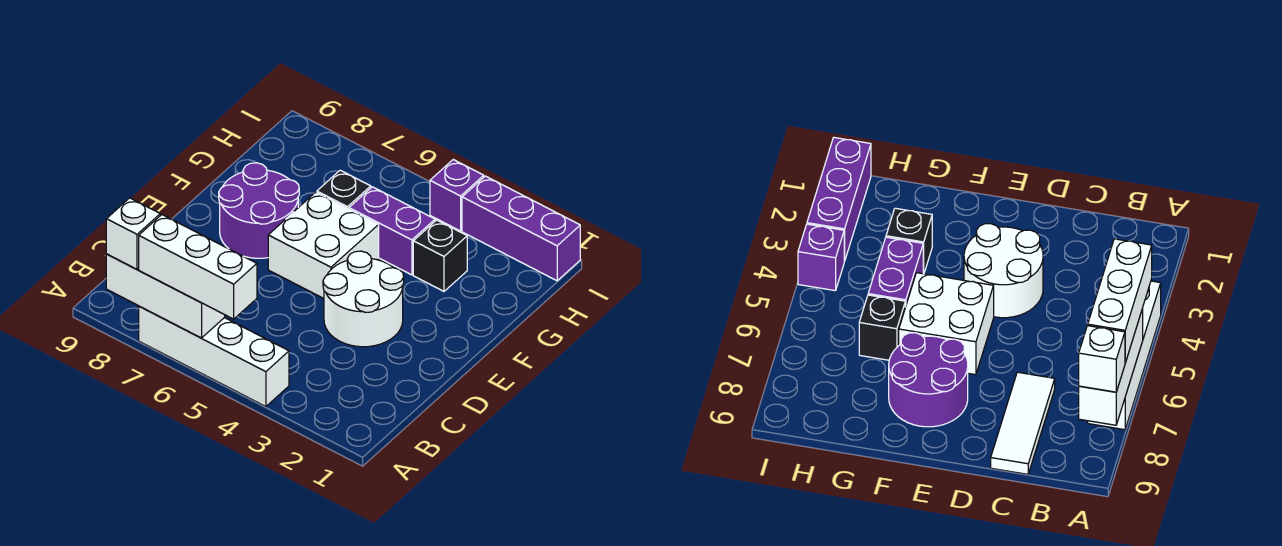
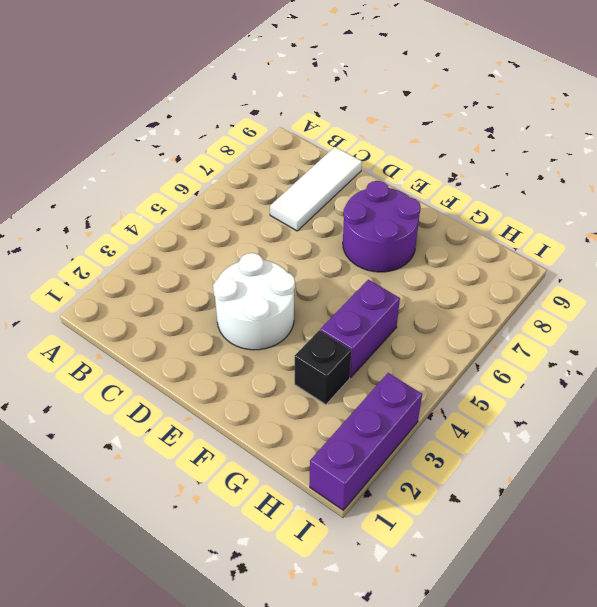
none -> white brick A4:A7 level 1
none -> white brick E5:F6 level 1
none -> black brick G6 level 1

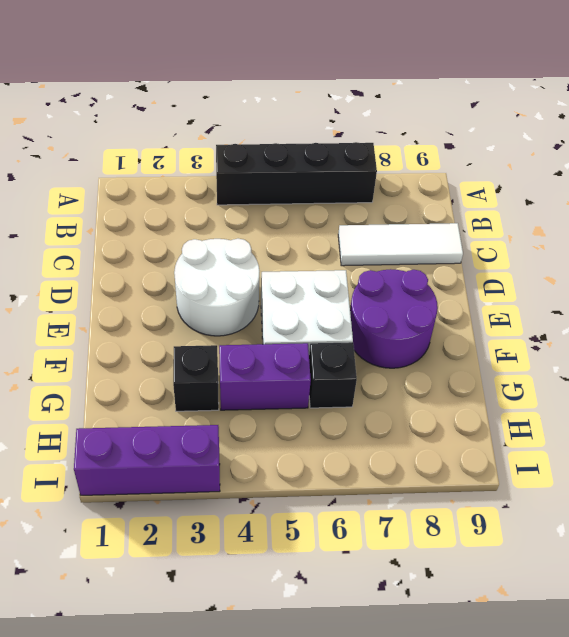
black brick A4:A7 level 1 -> white brick A4:A7 level 1
none -> purple brick I4 level 1
none -> white brick A6:A8 level 2
none -> white brick A5:A7 level 3

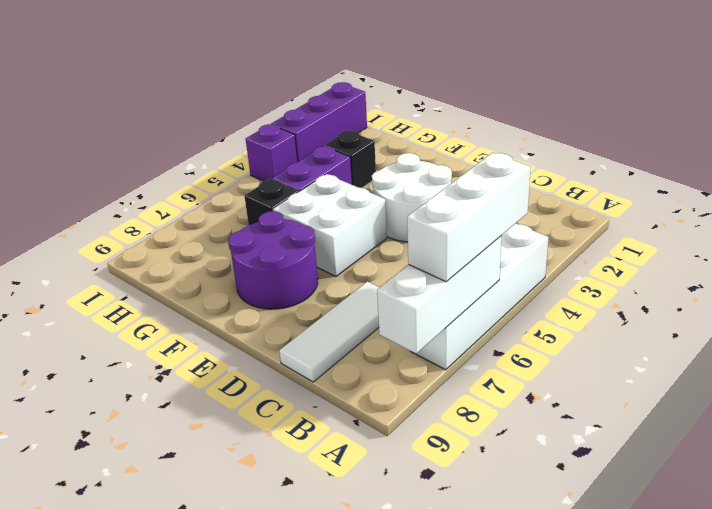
none -> white brick A8 level 3

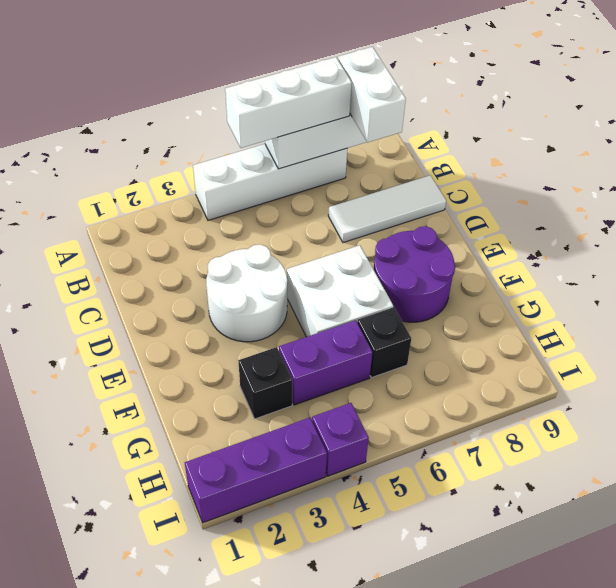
white brick A8:B8 level 3 -> white brick A8 level 3

